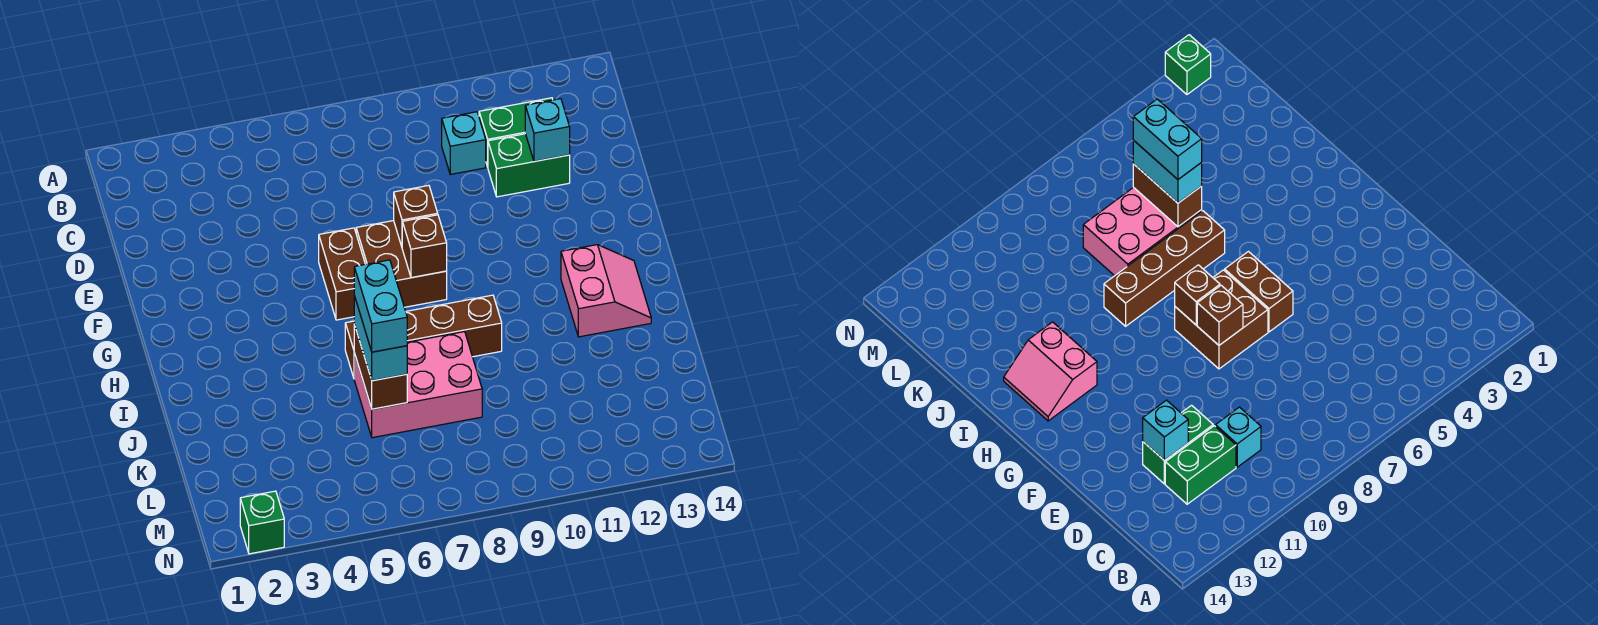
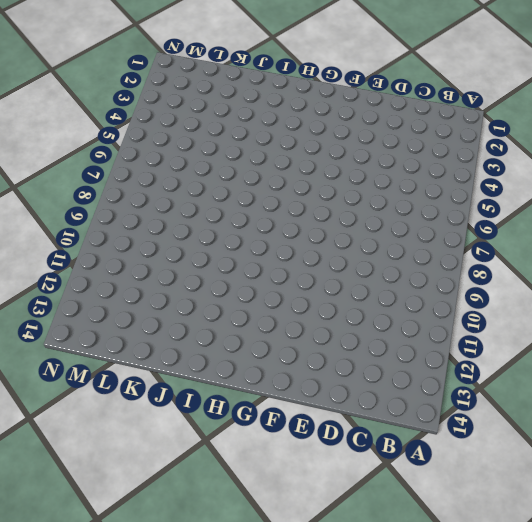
none -> cyan brick C10 level 1
none -> green brick C11:C12 level 1
none -> green brick D11:D12 level 1

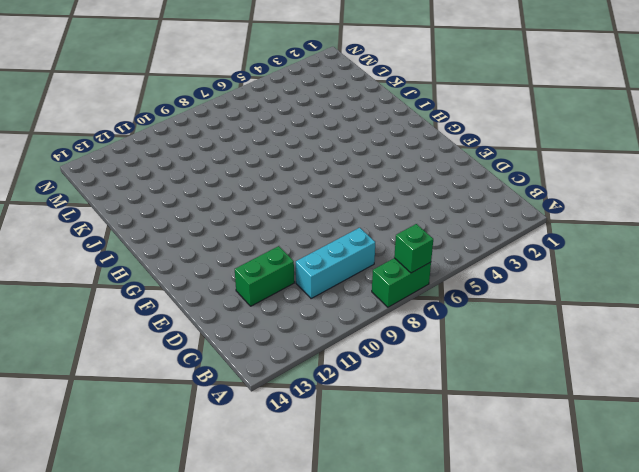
green brick A7:A8 level 1 -> green brick C11:C12 level 1
green brick A7 level 2 -> green brick N2 level 1
cyan brick C8:C10 level 1 -> cyan brick C10 level 1
none -> brown brick F6:G6 level 1
none -> brown brick F7:G8 level 1
none -> pink slope H12:I13 level 1 top 12

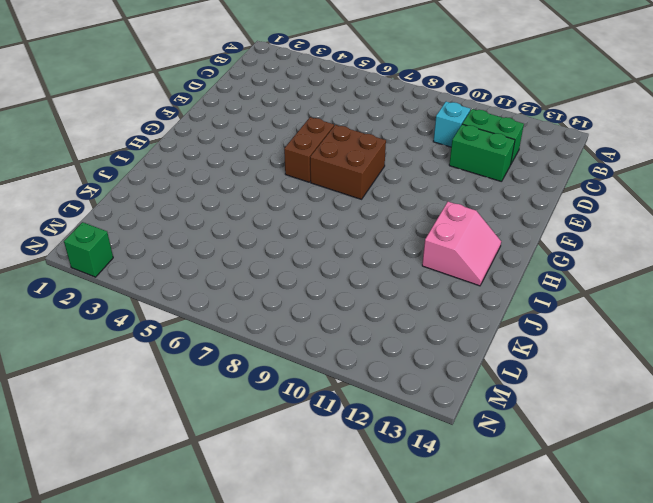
none -> brown brick I6:I9 level 1
none -> pink brick J6:K8 level 1
none -> cyan brick D12 level 2

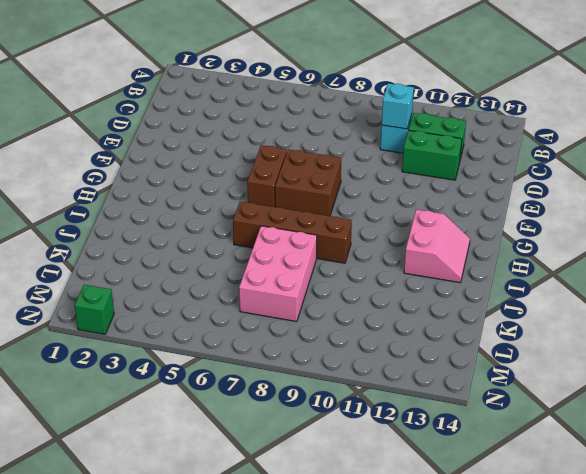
cyan brick C10 level 2 -> cyan brick D12 level 2
pink brick J7:L8 level 1 -> pink brick J6:K8 level 1
none -> brown brick F8 level 2
none -> brown brick G8 level 2
none -> brown brick J6:K6 level 2

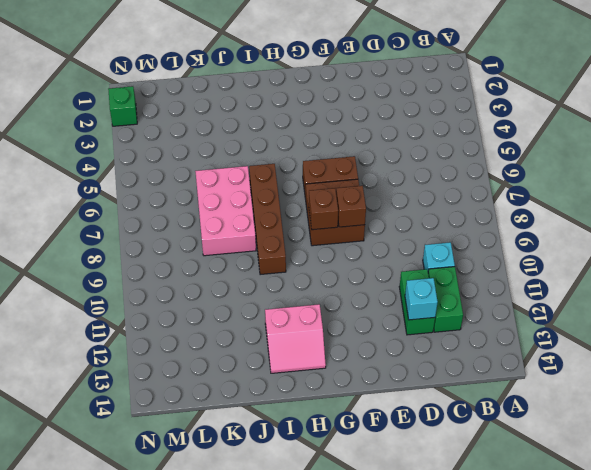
none -> brown brick J6:K6 level 2
none -> cyan brick J6:K6 level 3
none -> cyan brick J6:K6 level 4

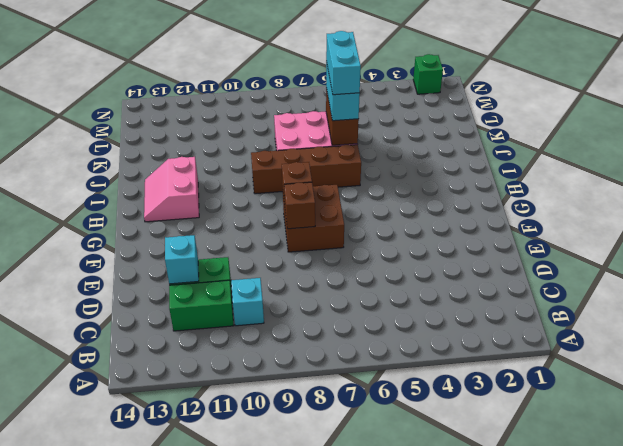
none -> brown brick F6:G6 level 1

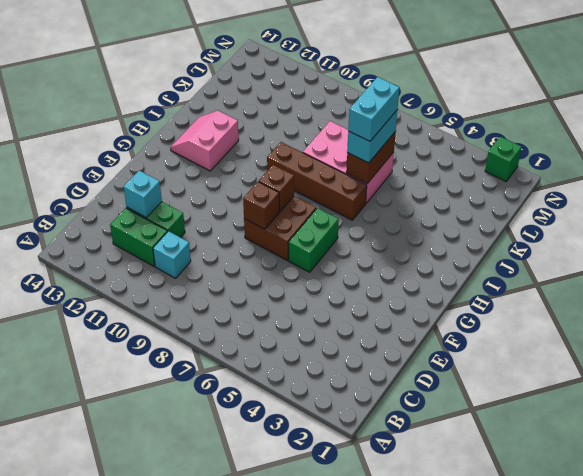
green brick F6:G6 level 1 -> brown brick F6:G6 level 1

